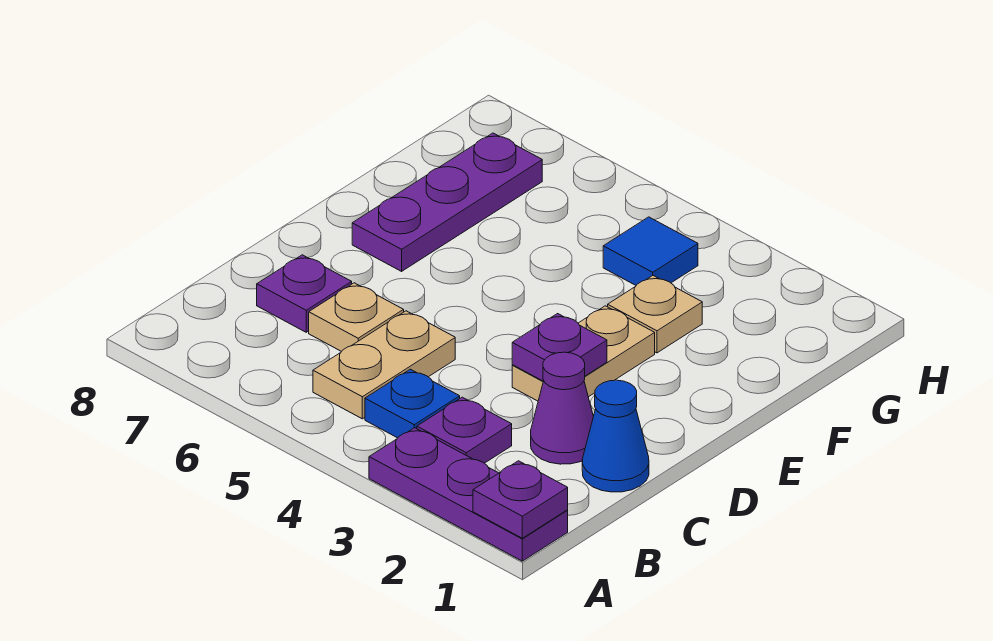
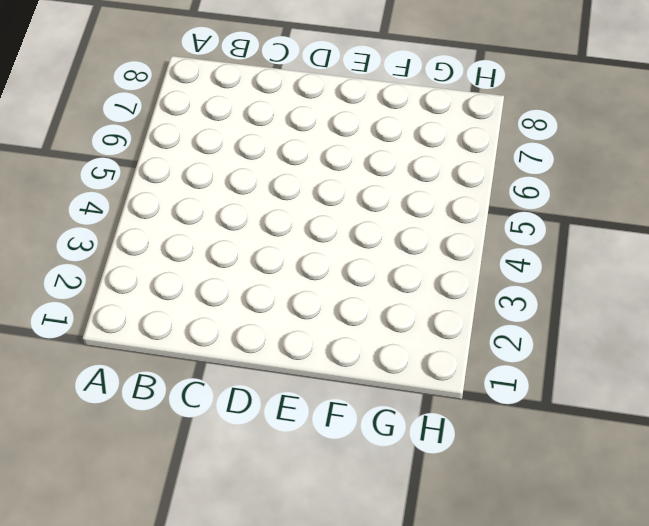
none -> purple plate A1:A3 level 1
none -> purple plate B3 level 1
none -> blue plate B4 level 1

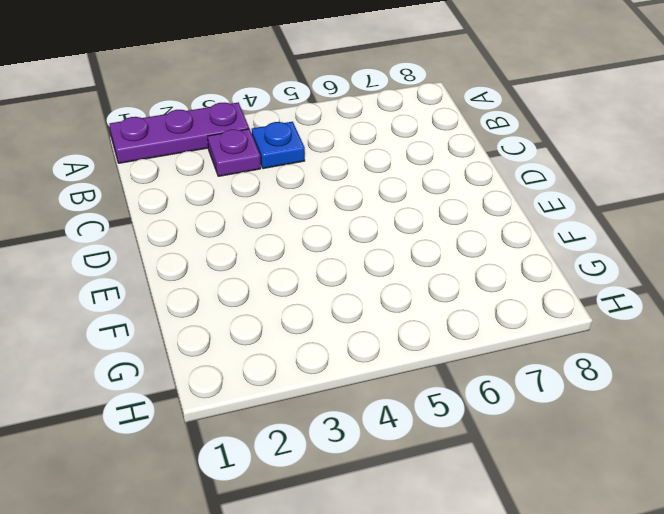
none -> tan plate B5:C5 level 1
none -> blue cone C1 level 1
none -> purple cone C2 level 1

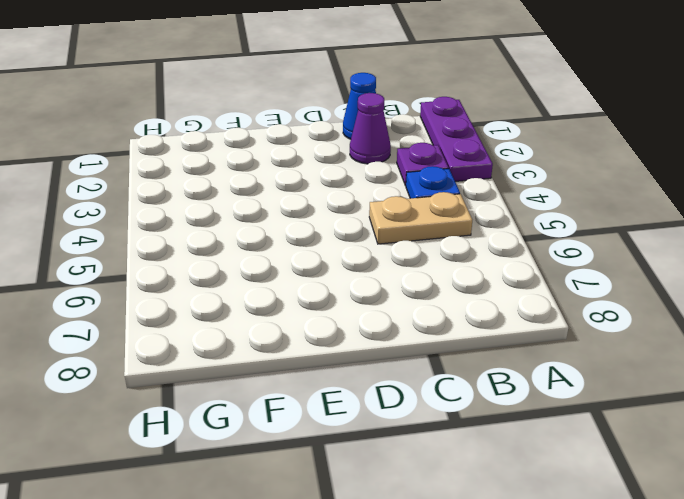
none -> tan plate C6 level 1
none -> purple plate C7 level 1
none -> tan plate D3:E3 level 1

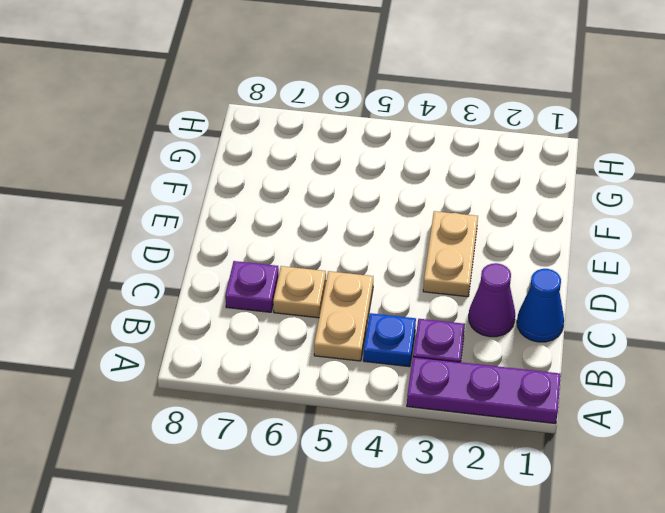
none -> purple plate E7:G7 level 1
none -> tan plate F3 level 1
none -> blue tile G4 level 1

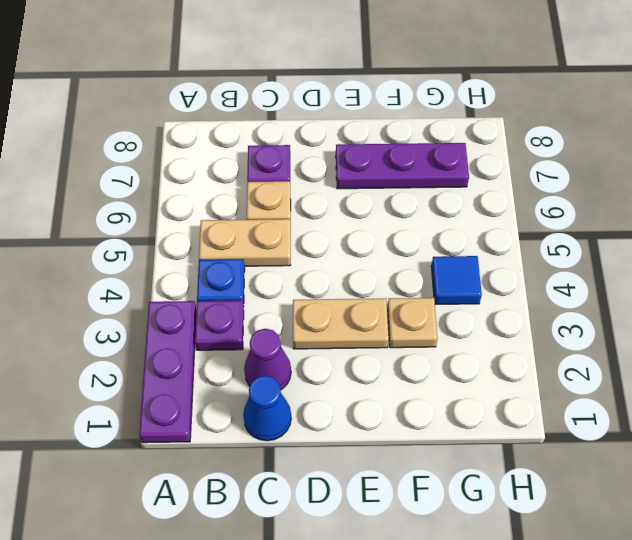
none -> purple plate A1 level 2
none -> purple plate D3 level 2

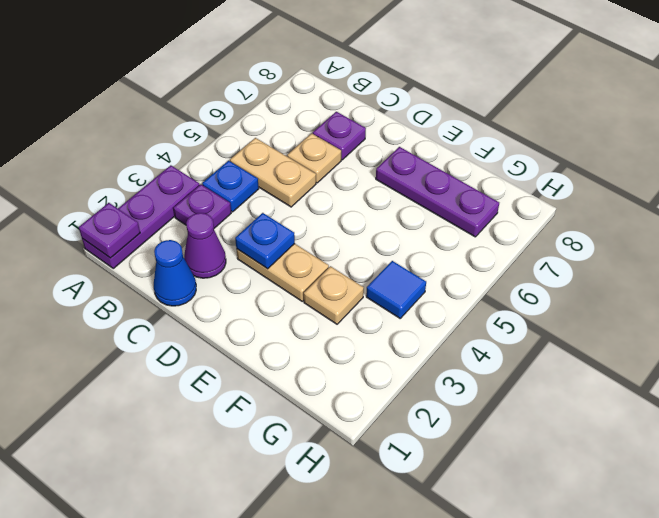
blue plate D3 level 2 -> purple plate D3 level 2

